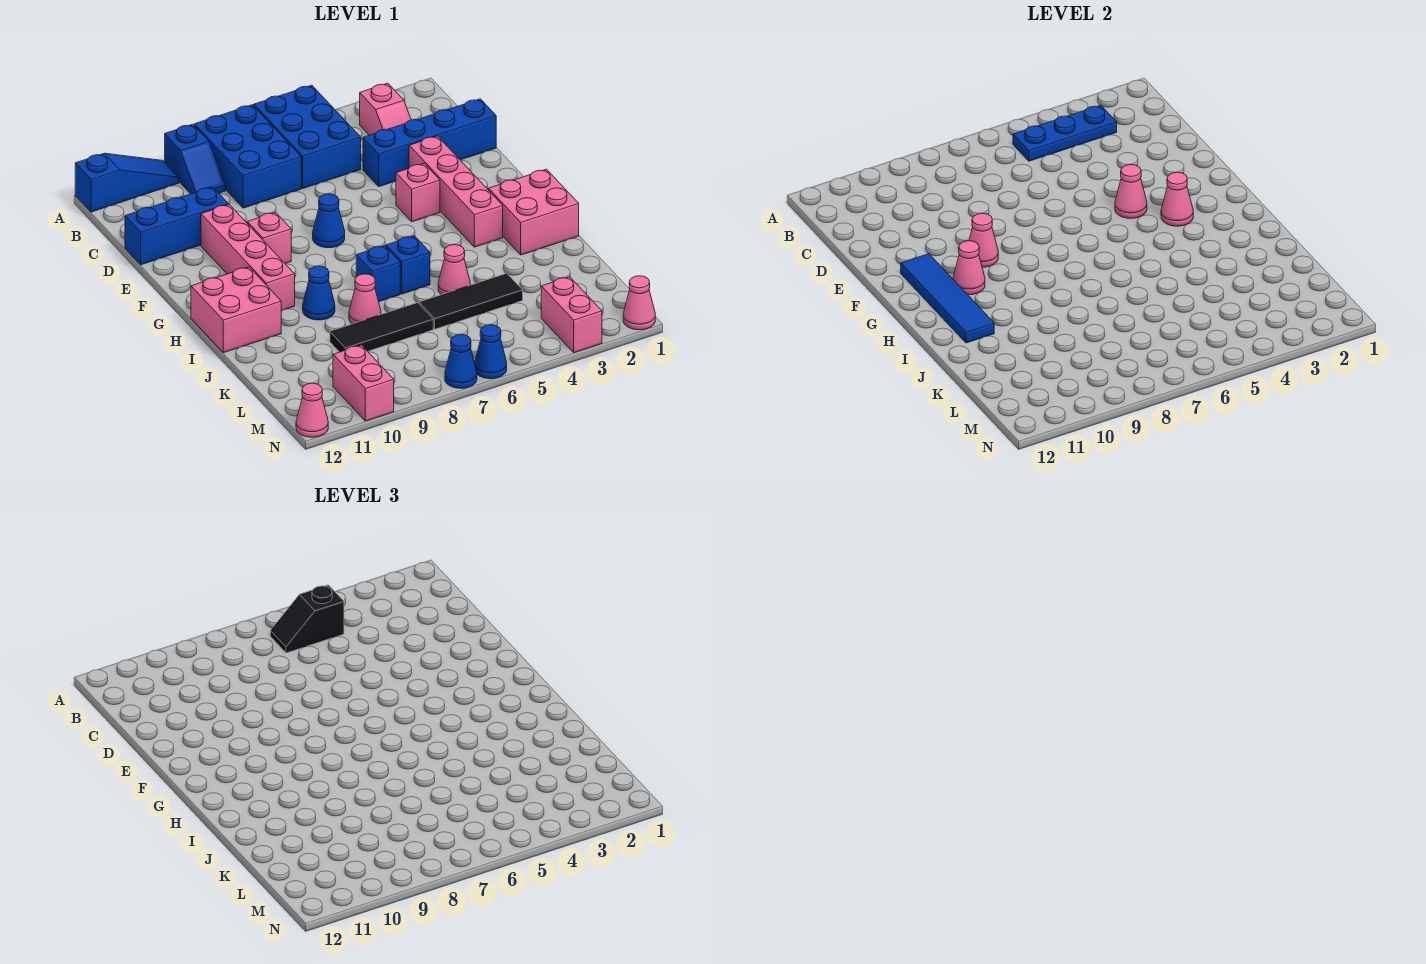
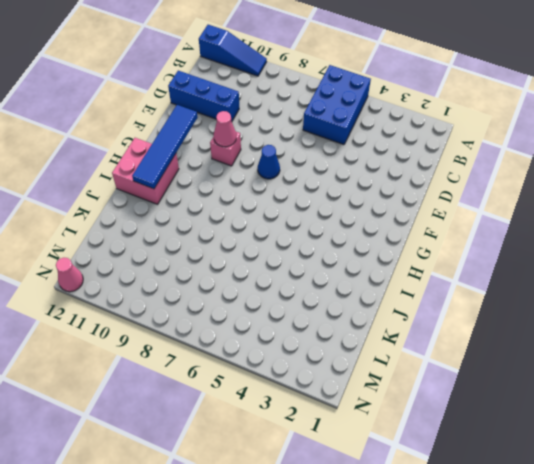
none -> blue brick A7:C8 level 1
none -> blue slope A9:B9 level 1 top A
none -> pink slope B3:C3 level 1 top B
none -> blue brick D1:D4 level 1

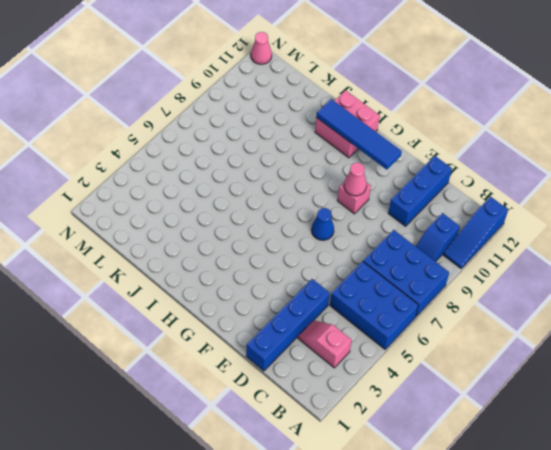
blue slope B9:B10 level 1 top 10 -> blue slope A9:B9 level 1 top A
none -> pink brick E3:H3 level 1
none -> pink brick E10:H10 level 1
none -> pink brick F4 level 1
none -> pink brick H1:I2 level 1

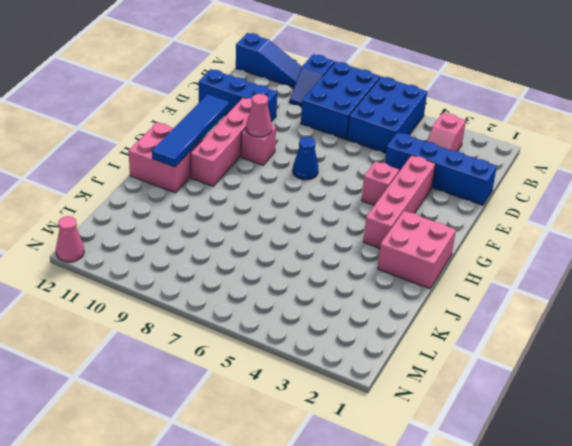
none -> blue brick I6 level 1
none -> blue brick I7 level 1
none -> blue cone I9 level 1
none -> pink cone J5 level 1

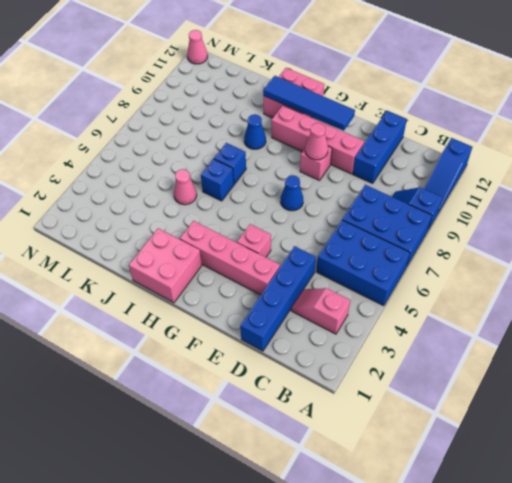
none -> pink cone J8 level 1
none -> black tile K4:K6 level 1
none -> black tile K7:K9 level 1
none -> pink brick M3:N3 level 1

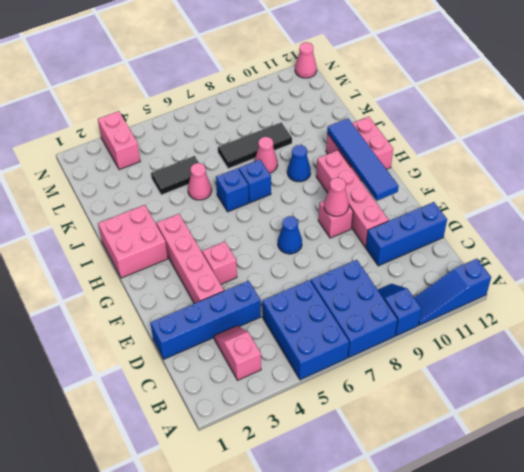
black tile K4:K5 level 1 -> black tile K4:K6 level 1
none -> pink brick M10:N10 level 1
none -> pink cone N1 level 1
none -> blue cone N6 level 1
none -> blue cone N7 level 1

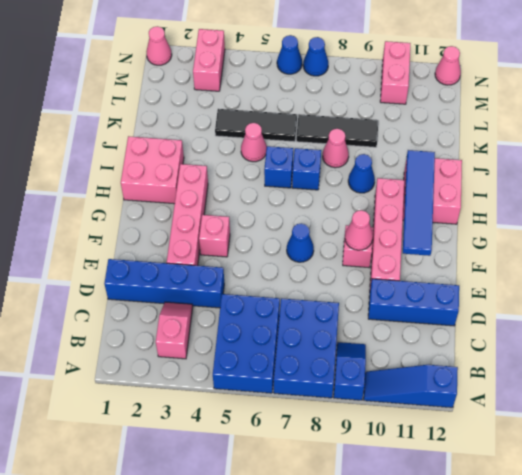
none -> blue plate B3:B5 level 2
none -> pink cone F4 level 2
none -> pink cone G3 level 2
none -> pink cone G10 level 2

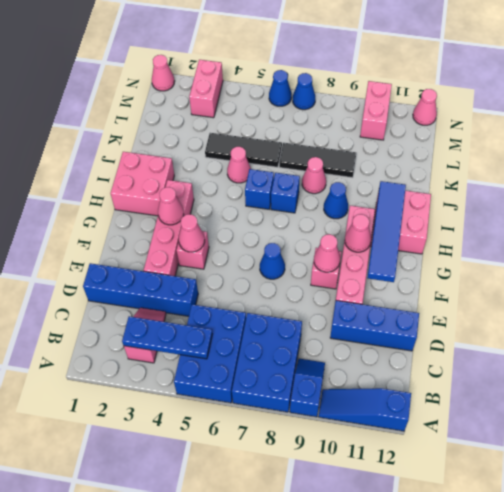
none -> black slope B5:B6 level 3 top 5

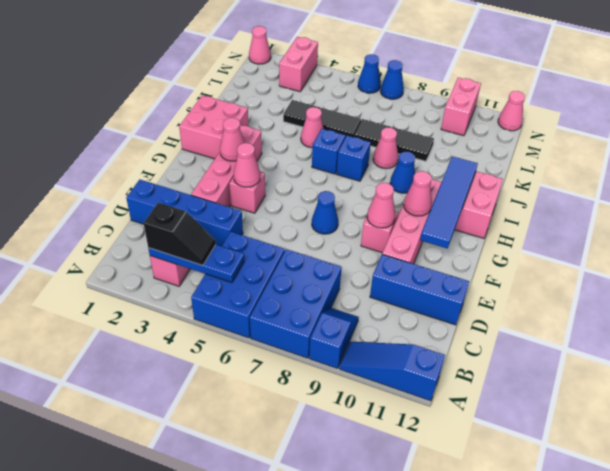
black slope B3:B4 level 3 top 3 -> black slope B5:B6 level 3 top 5

